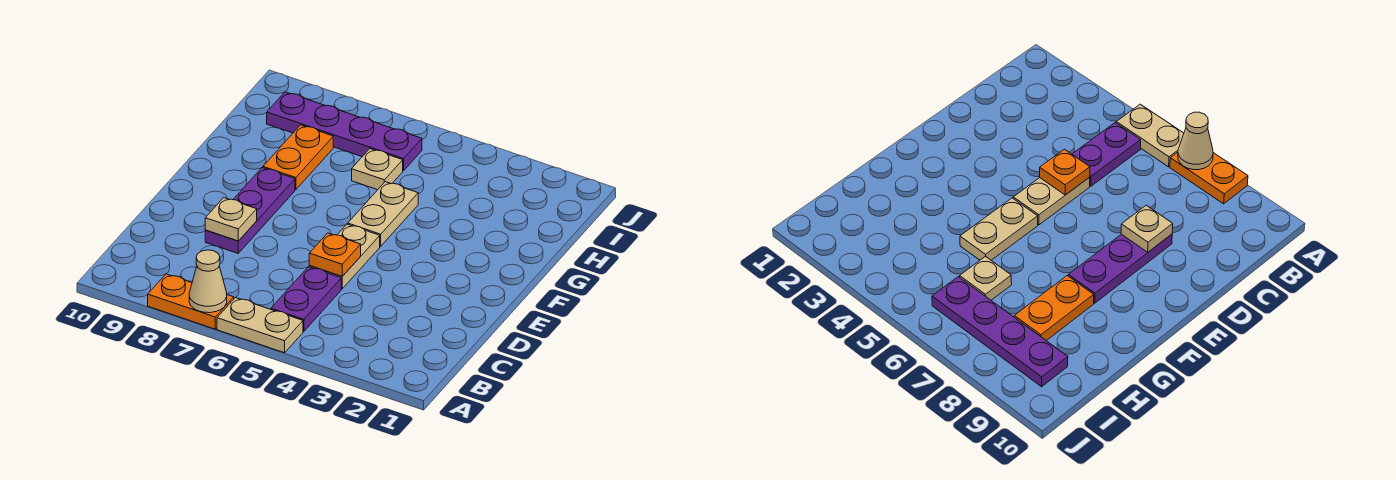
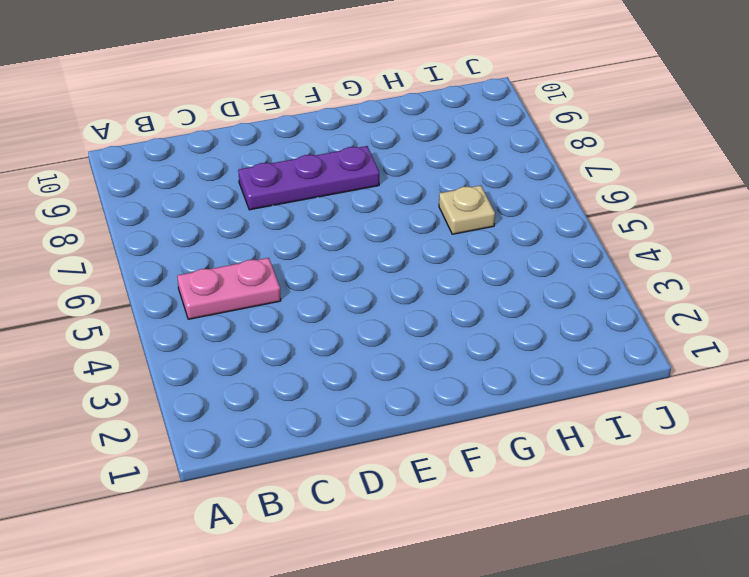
pink plate B5:C5 level 1 -> purple plate B5:C5 level 1
none -> tan plate A5:A6 level 1
none -> orange plate A7:A8 level 1
none -> tan plate D5:E5 level 1

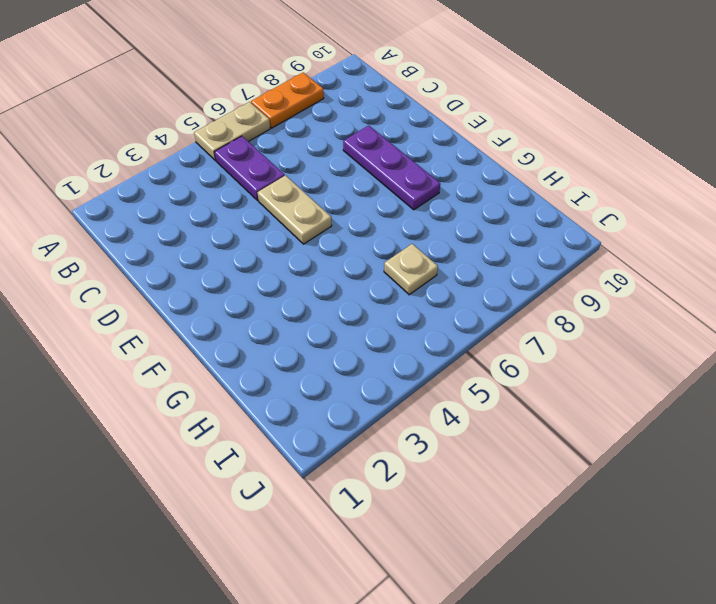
none -> tan plate F5:G5 level 1
none -> orange plate G8:H8 level 1
none -> purple plate I6:I9 level 1

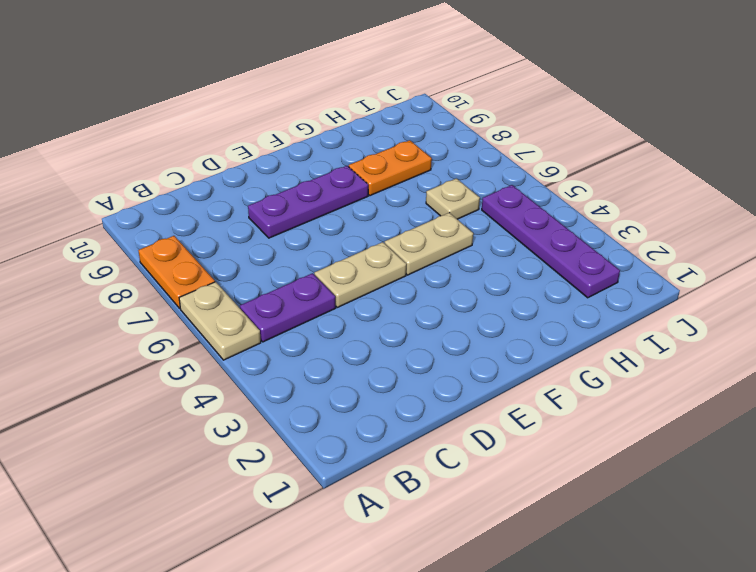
purple plate I2:I5 level 1 -> purple plate I6:I9 level 1
none -> tan cone A7 level 2
none -> orange plate D5 level 2
none -> tan plate D8 level 2

